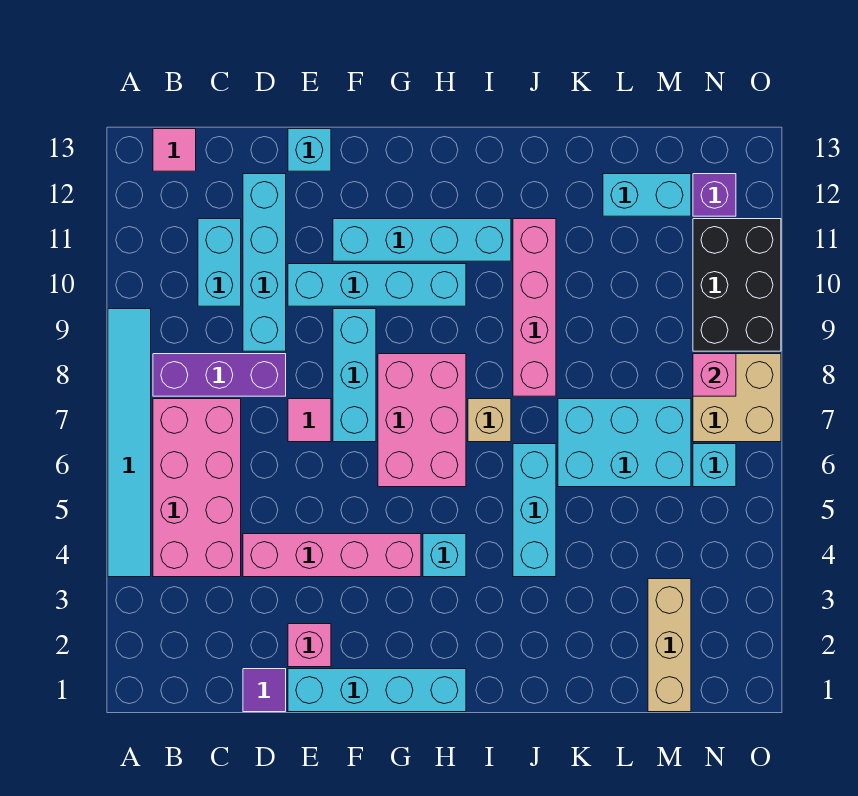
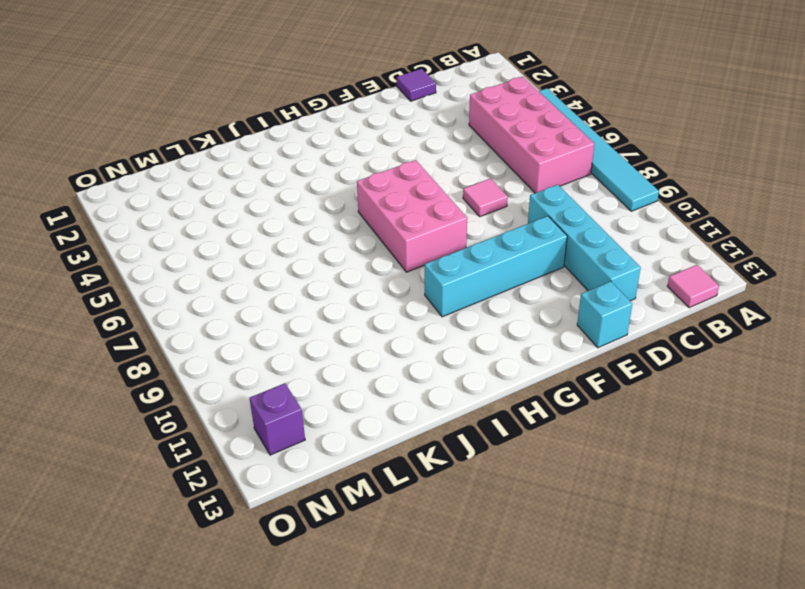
none -> purple brick B8:D8 level 1
none -> cyan brick C10:C11 level 1
none -> pink brick D4:G4 level 1

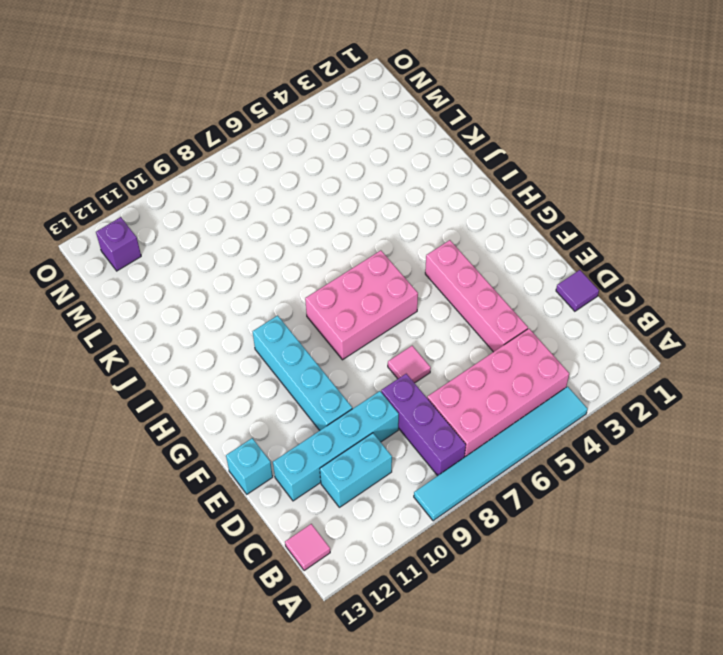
none -> cyan brick E1:H1 level 1
none -> pink brick E2 level 1
none -> cyan brick F7:F9 level 1

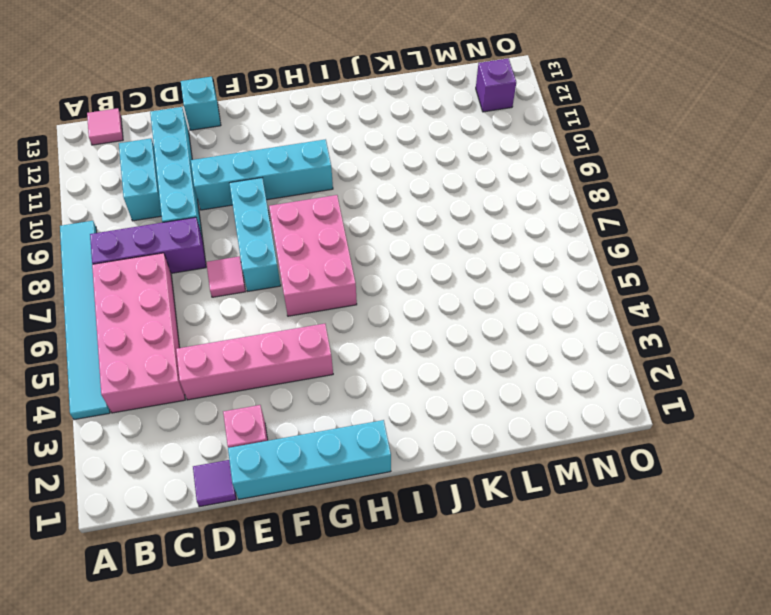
none -> cyan brick F11:I11 level 1
none -> cyan brick H4 level 1
none -> tan brick I7 level 1

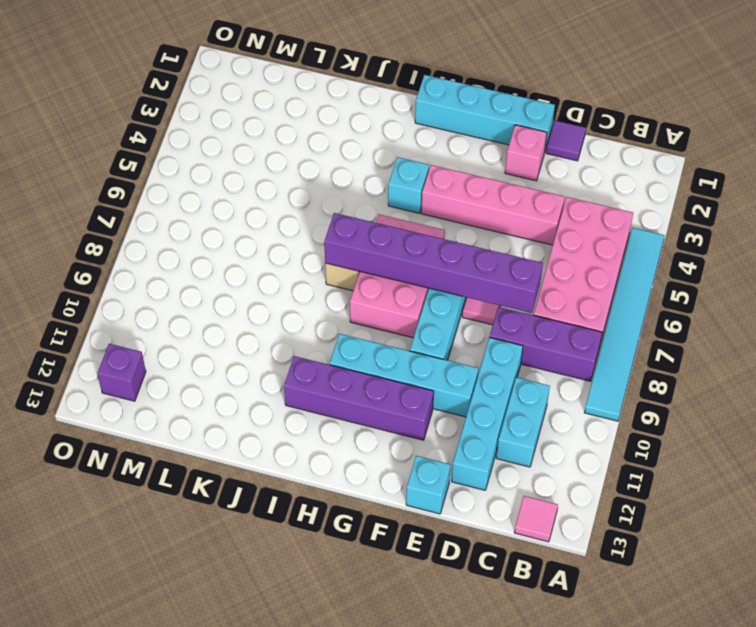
purple brick D7:I7 level 2 -> none
purple brick F11:I11 level 1 -> cyan brick F11:I11 level 1
none -> cyan brick J4:J6 level 1
none -> pink brick J8:J11 level 1
none -> cyan brick K6:M7 level 1

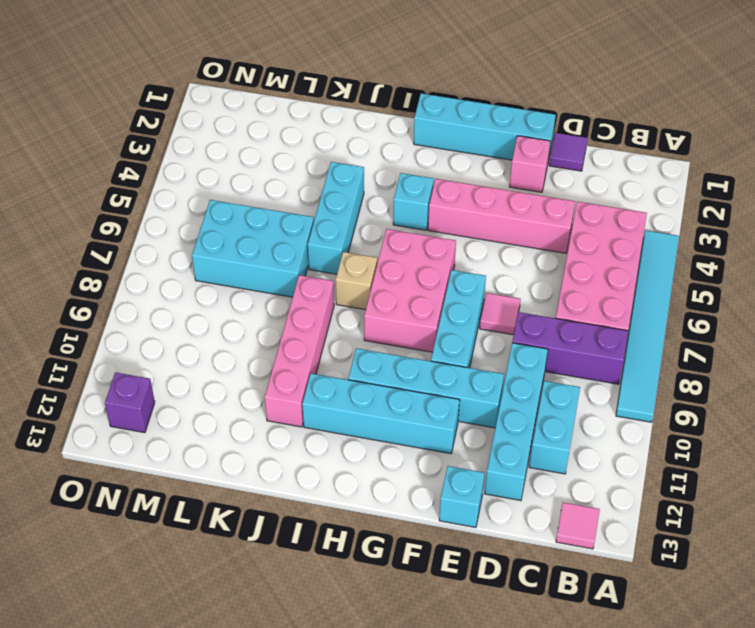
none -> cyan brick L12:M12 level 1
none -> tan brick M1:M3 level 1
none -> cyan brick N6 level 1

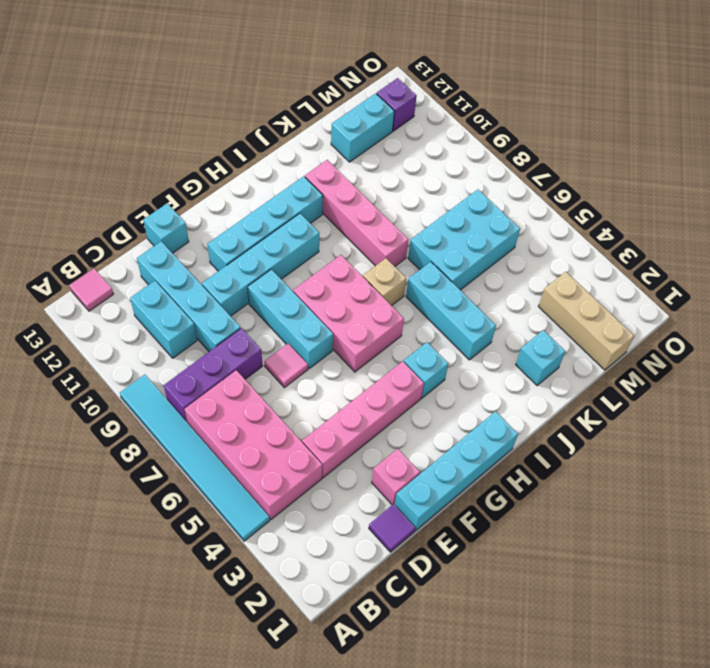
cyan brick K2 level 1 -> cyan brick N6 level 1
none -> tan brick N7:O8 level 1
none -> black brick N9:O11 level 1
none -> pink brick N8 level 2

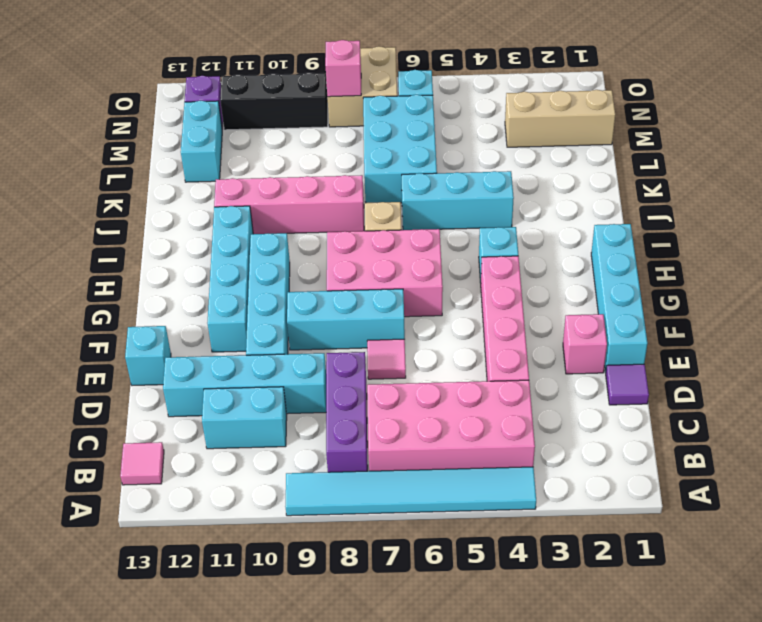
black brick N9:N11 level 1 -> black brick N9:O11 level 1

